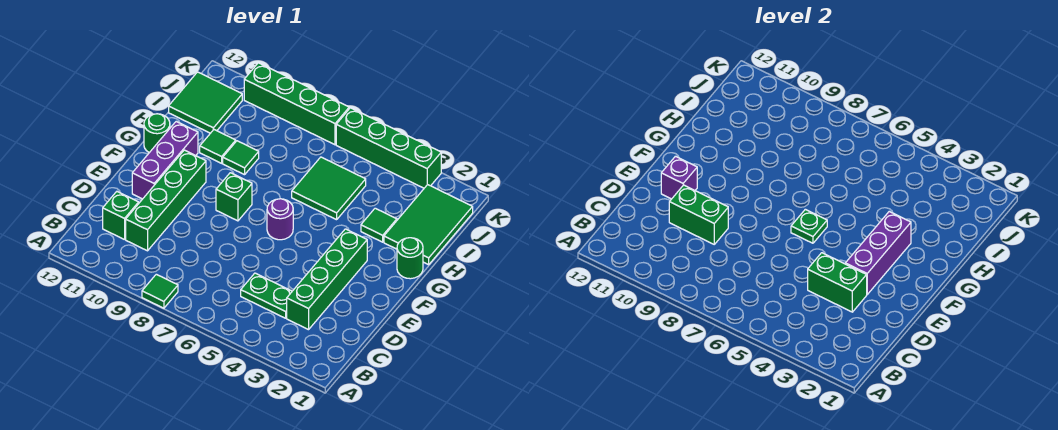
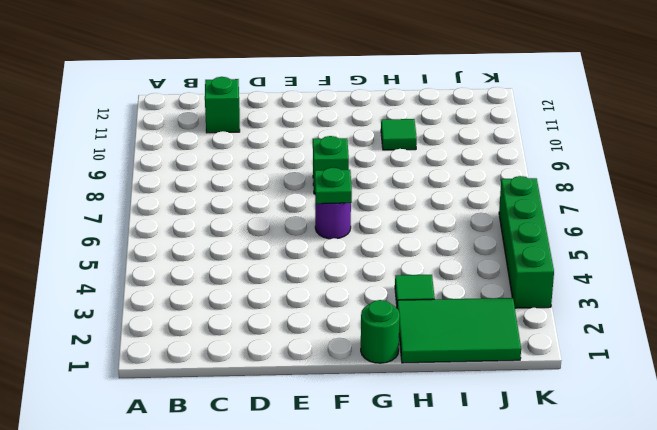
none -> green tile A8 level 1
none -> green brick C3:F3 level 1
none -> green plate C4:C5 level 1

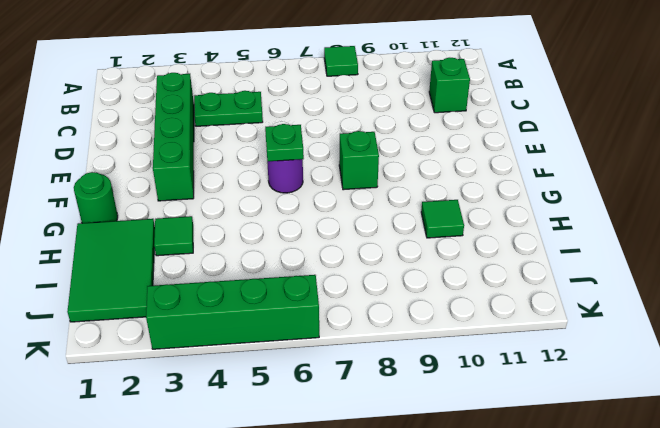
none -> green brick C10:F10 level 1
none -> purple brick E11:G11 level 1
none -> green round brick G12 level 1

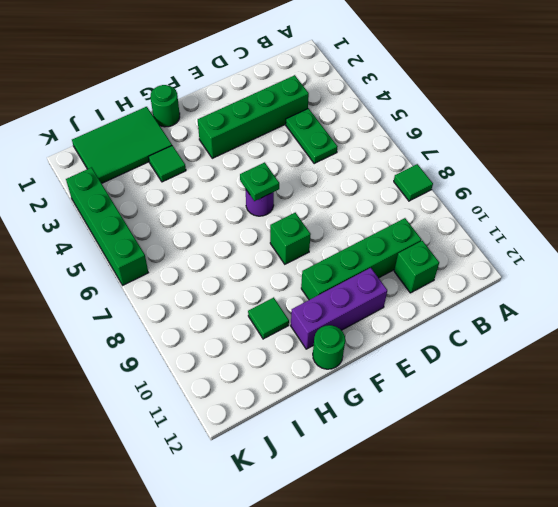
none -> green tile H5:I6 level 1
none -> green tile H9 level 1
none -> green tile I11:J12 level 1

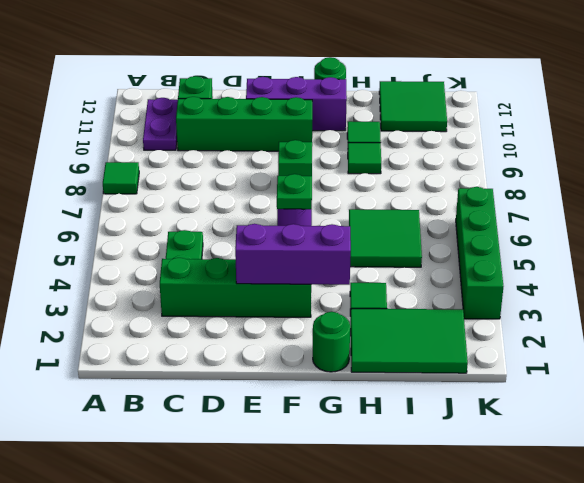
purple plate B10:B11 level 1 -> none
none -> green brick K7:K10 level 1
none -> green brick D3:D4 level 2
none -> green brick D9:D10 level 2

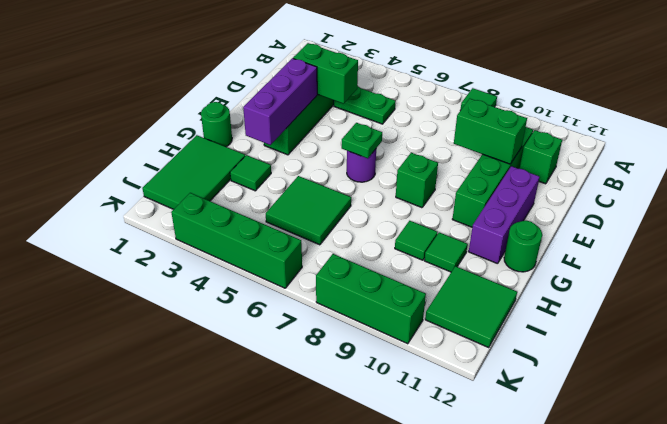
green brick K8:K10 level 1 -> green brick K7:K10 level 1
none -> purple brick E11 level 2

